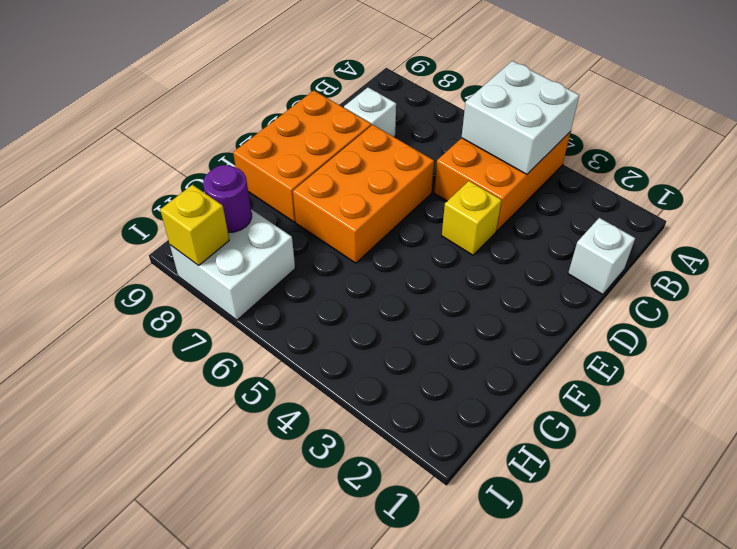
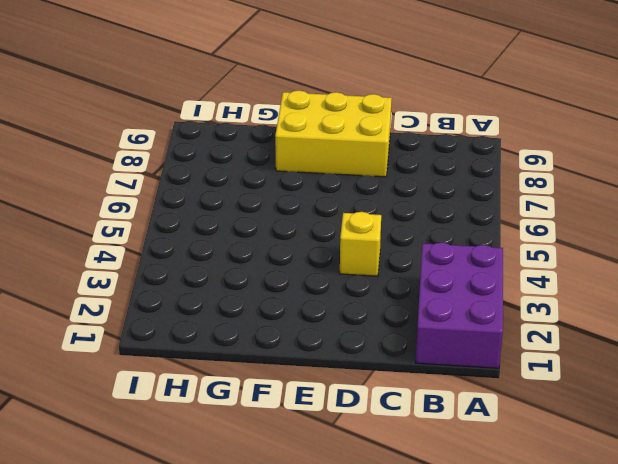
purple brick A1:B3 level 1 -> none
yellow brick D8:F9 level 1 -> orange brick D8:F9 level 1
none -> orange brick A4:C5 level 1
none -> white brick C1 level 1

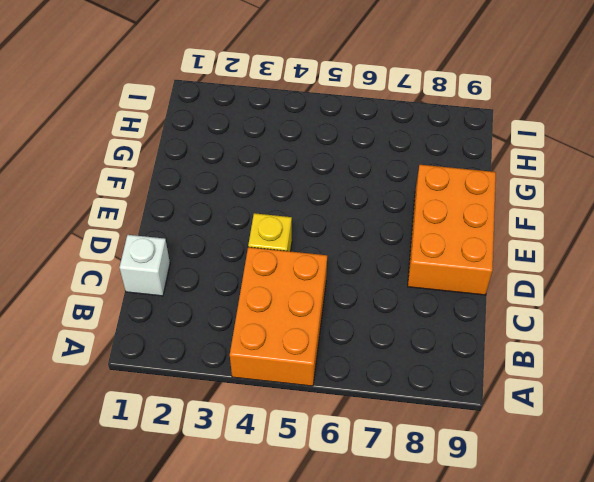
none -> white brick C8 level 1
none -> orange brick D6:F7 level 1

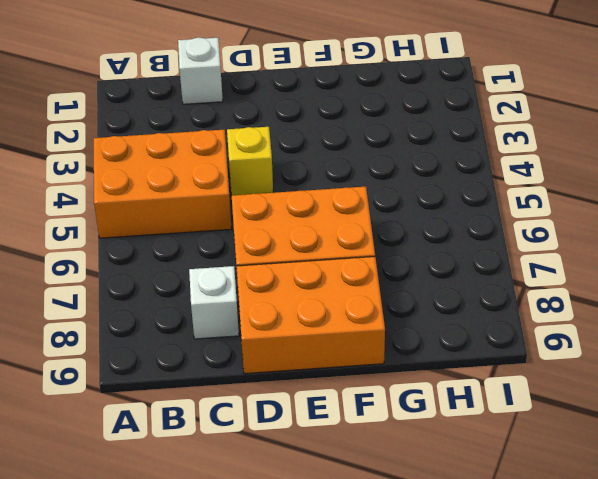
none -> white brick H7:I8 level 1
none -> white brick A4:B5 level 2

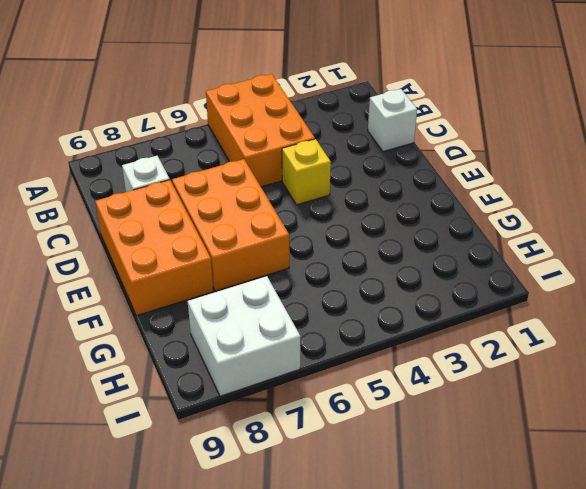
none -> white brick A4:B5 level 2
none -> purple round brick H8 level 2

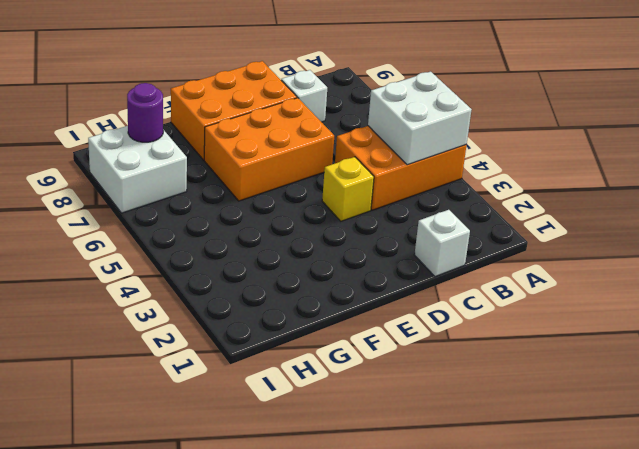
none -> yellow brick I8 level 2

